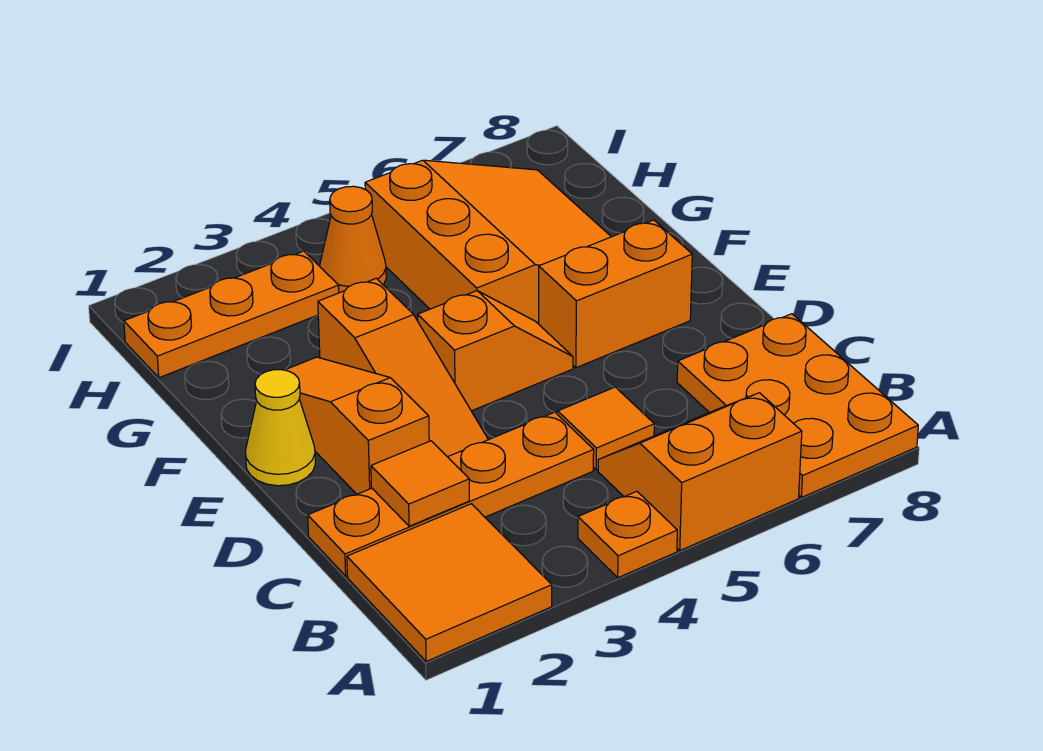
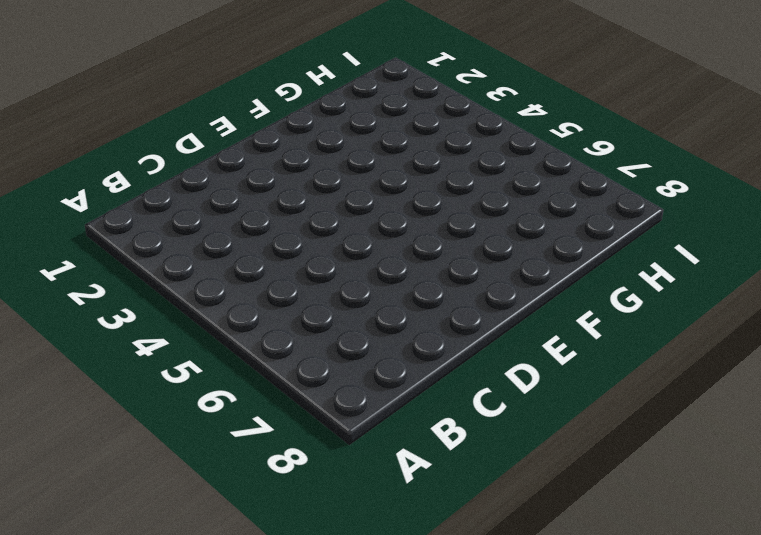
none -> orange tile A1:B2 level 1
none -> orange plate A4 level 1
none -> orange slope A5:B6 level 1 top A

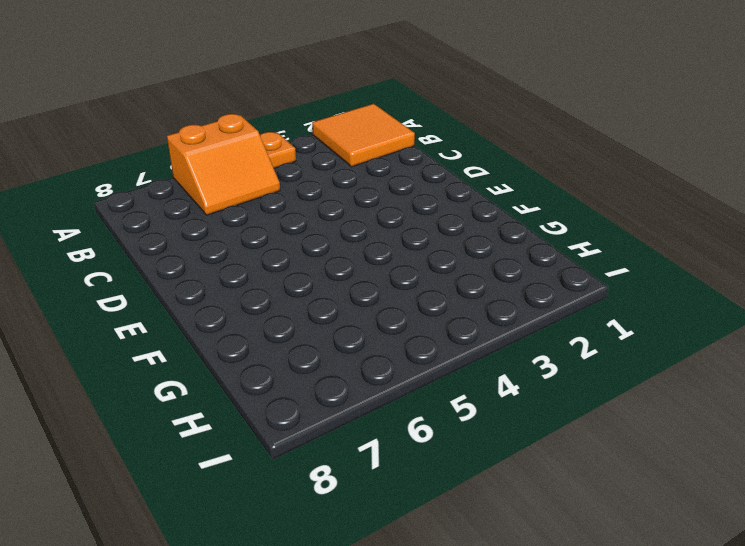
none -> orange plate A7:C8 level 1
none -> orange plate C1:C4 level 1
none -> orange tile C5 level 1

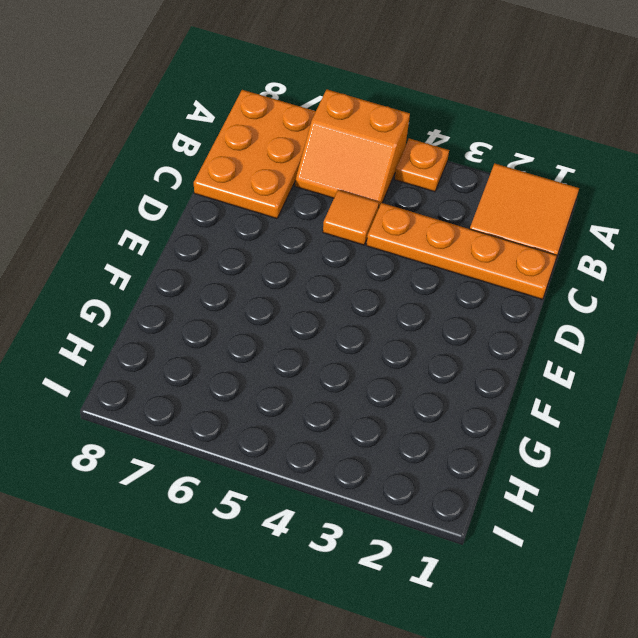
none -> orange slope D2:F2 level 1 top D
none -> orange slope D3:F3 level 1 top F
none -> yellow cone E1 level 1

